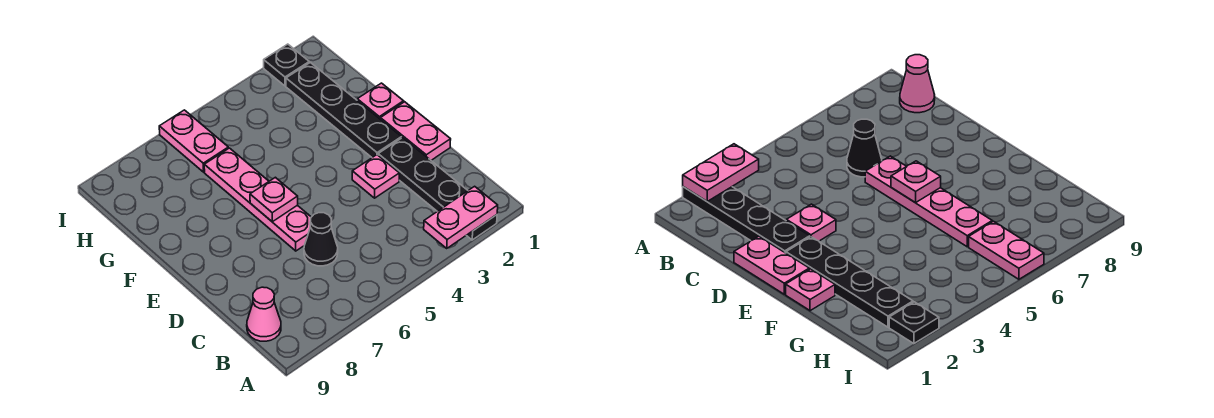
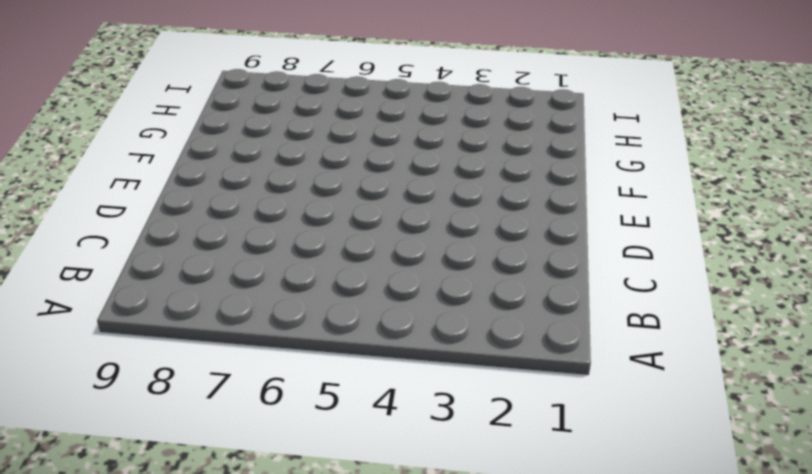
none -> black plate A2:D2 level 1
none -> pink cone B9 level 1
none -> black cone C6 level 1

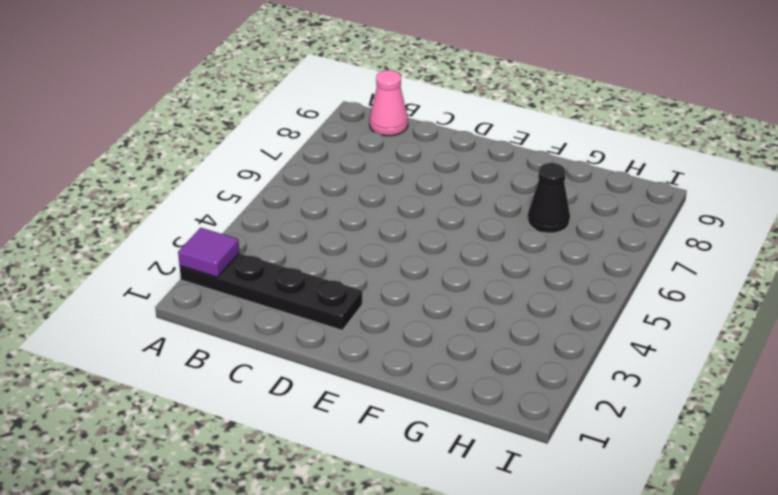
purple tile A2 level 2 -> pink plate A2:A3 level 2
black cone G7 level 1 -> black cone C6 level 1
none -> pink plate D1:E1 level 1
none -> pink plate D3 level 1
none -> pink plate D6:G6 level 1

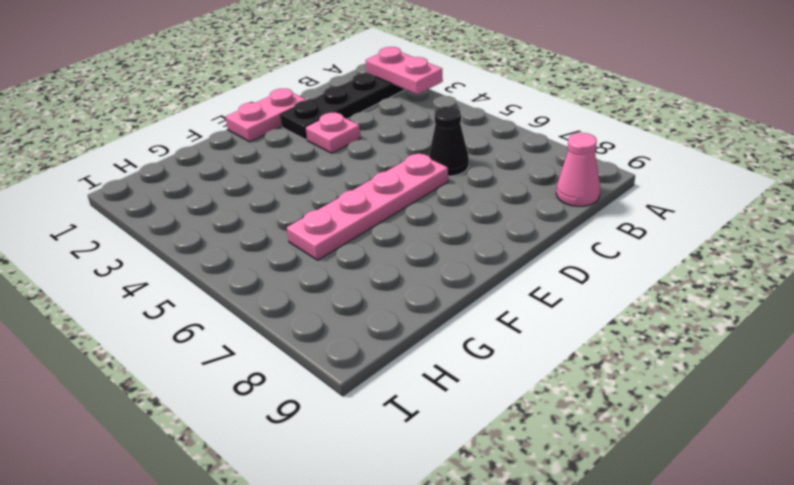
none -> black plate E2:H2 level 1
none -> pink plate F1 level 1
none -> pink plate H6:I6 level 1

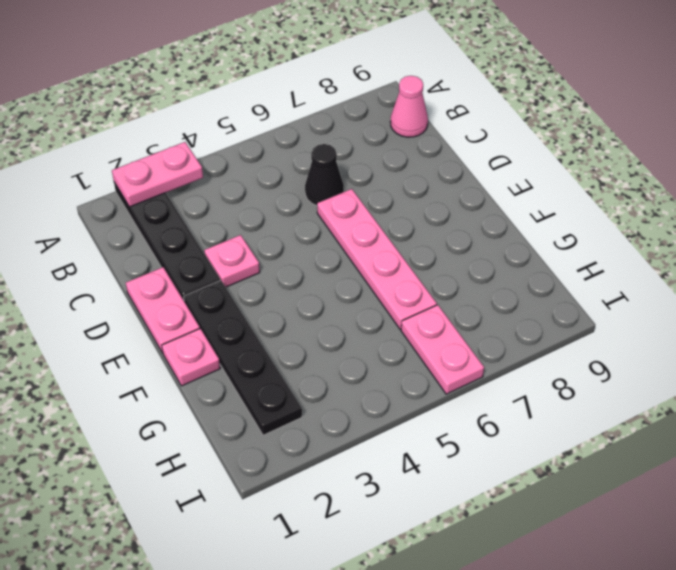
none -> black plate I2 level 1
none -> pink plate E6 level 2

